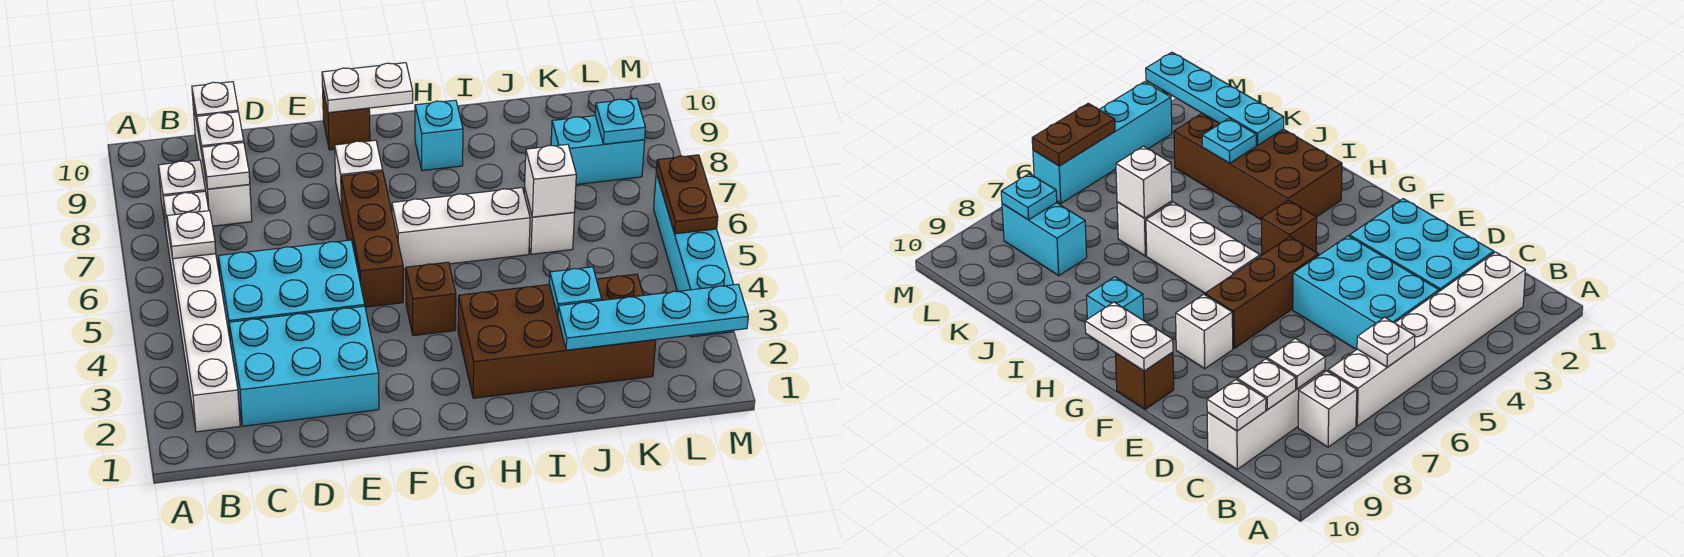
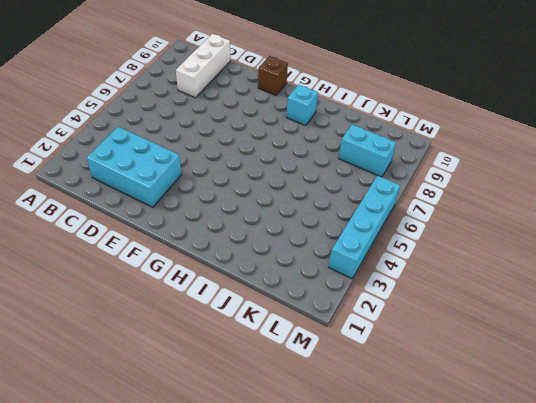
none -> white brick B2:B7 level 1
none -> white brick B8 level 1
none -> cyan brick C4:E5 level 1

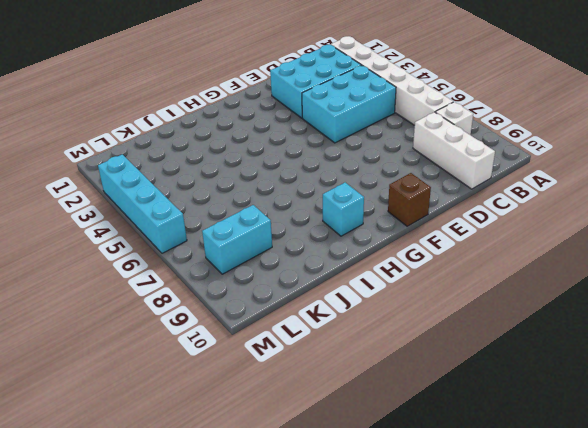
none -> brown brick F5:F7 level 1
none -> white brick F8 level 1
none -> brown brick G4 level 1

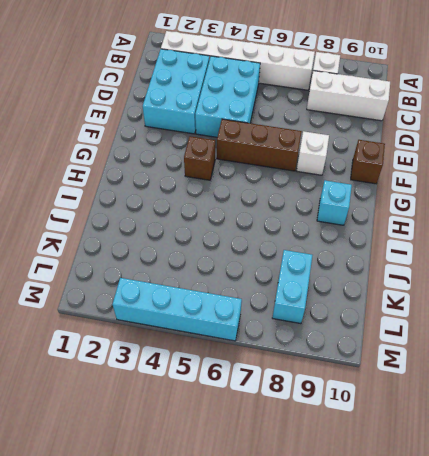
none -> white brick G6:I6 level 1
none -> brown brick H2:K3 level 1
none -> white brick J6 level 1

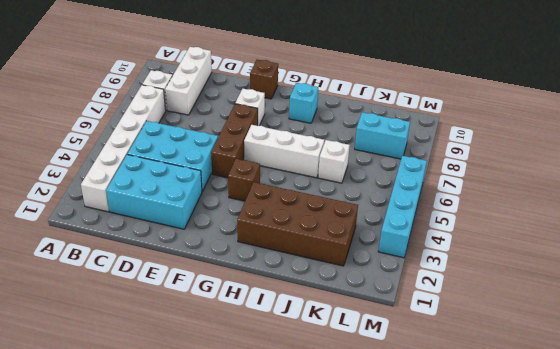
none -> white plate B6 level 2
none -> white plate C8 level 2
none -> white plate C9 level 2

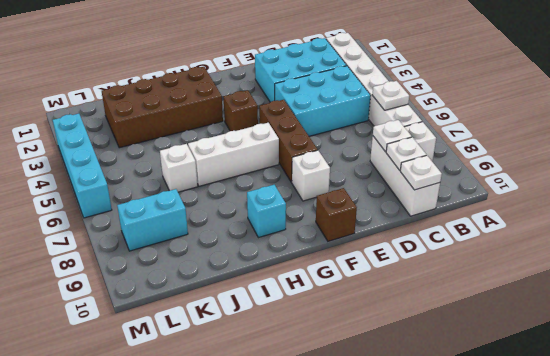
none -> white plate F10:G10 level 2
none -> cyan plate J2:M2 level 2
none -> cyan plate J3 level 2

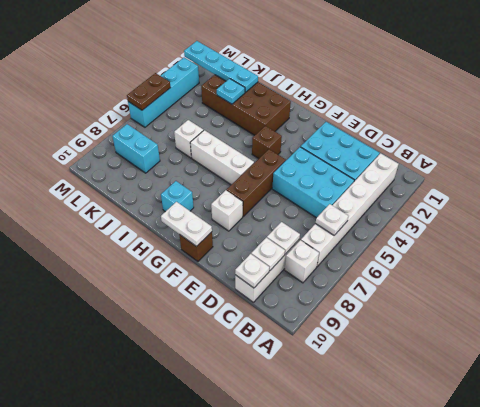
none -> white brick J6 level 2
none -> cyan plate L8 level 2

